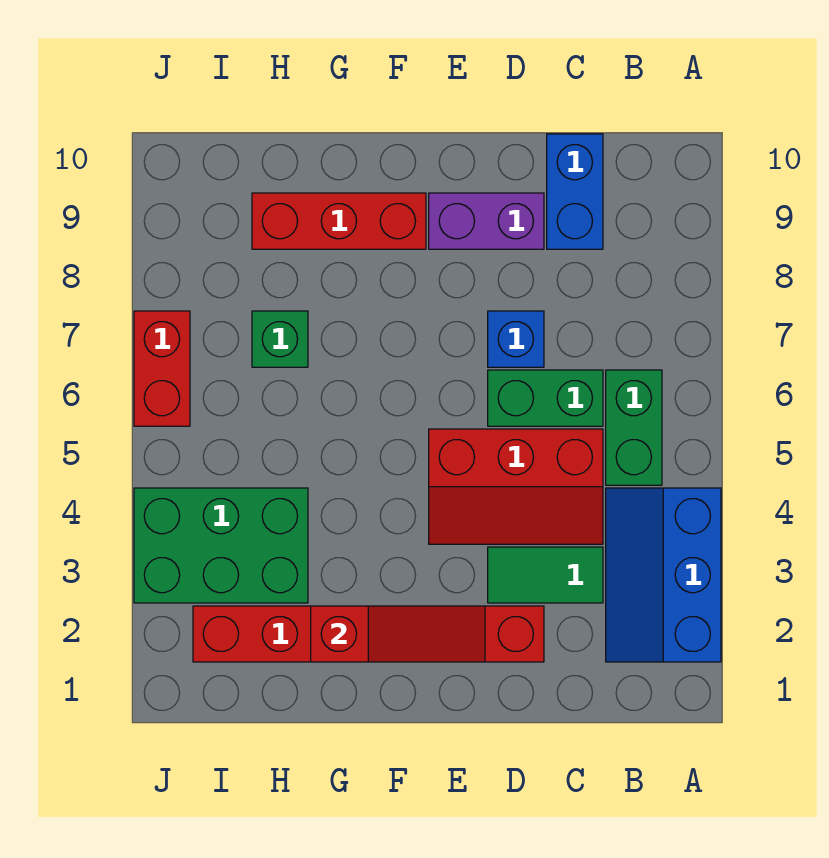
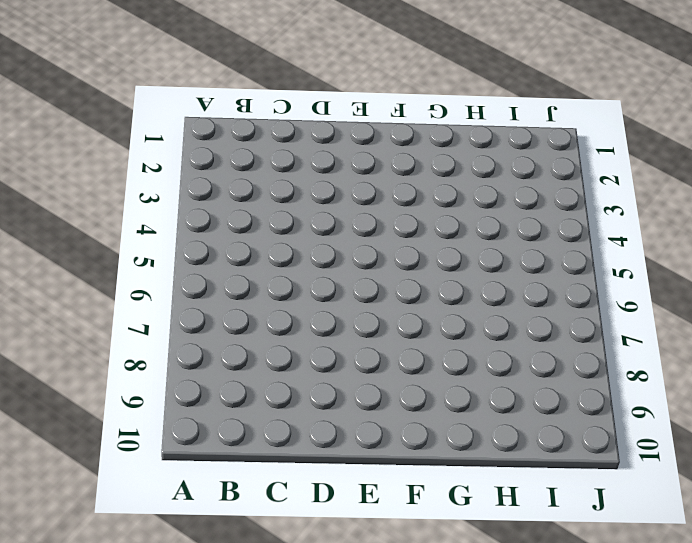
none -> blue slope A2:B4 level 1 top A
none -> green brick B5:B6 level 1
none -> green tile C3:D3 level 1

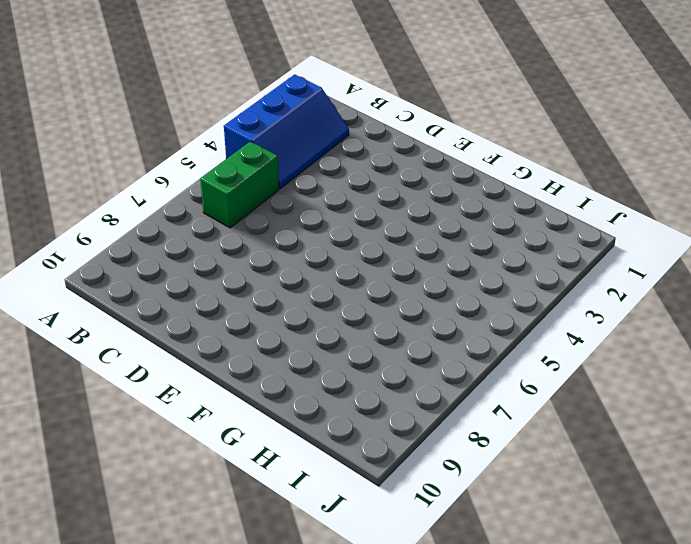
none -> green tile C3:D3 level 1
none -> red slope C4:E5 level 1 top 5
none -> green brick C6:D6 level 1

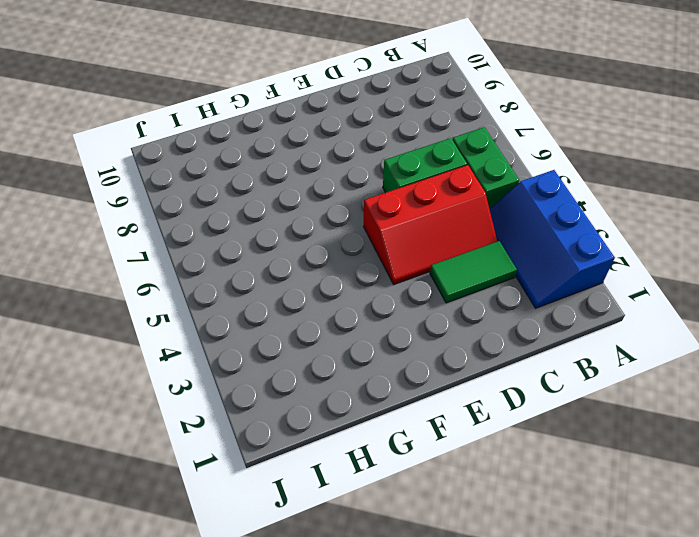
none -> blue brick C9:C10 level 1
none -> red brick D2:I2 level 1
none -> blue brick D7 level 1

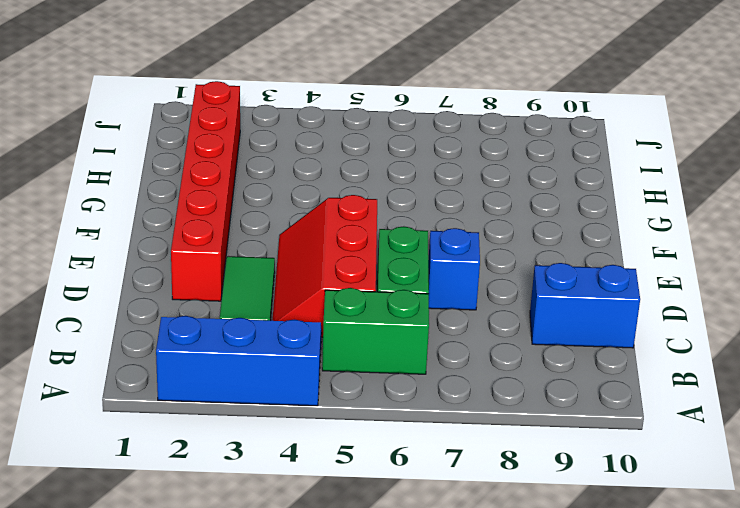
none -> purple brick D9:E9 level 1
none -> red brick F9:H9 level 1
none -> green brick H3:J4 level 1

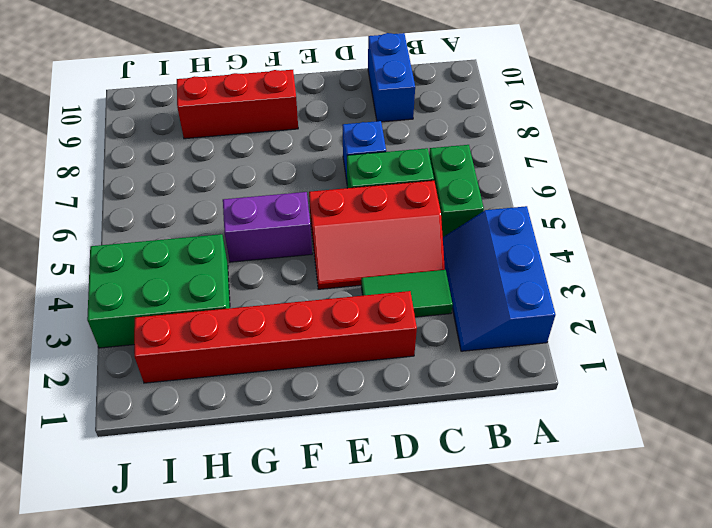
purple brick F5:G5 level 1 -> purple brick D9:E9 level 1
none -> green brick H7 level 1
none -> red brick J6:J7 level 1
none -> red slope E2:G2 level 2 top G

